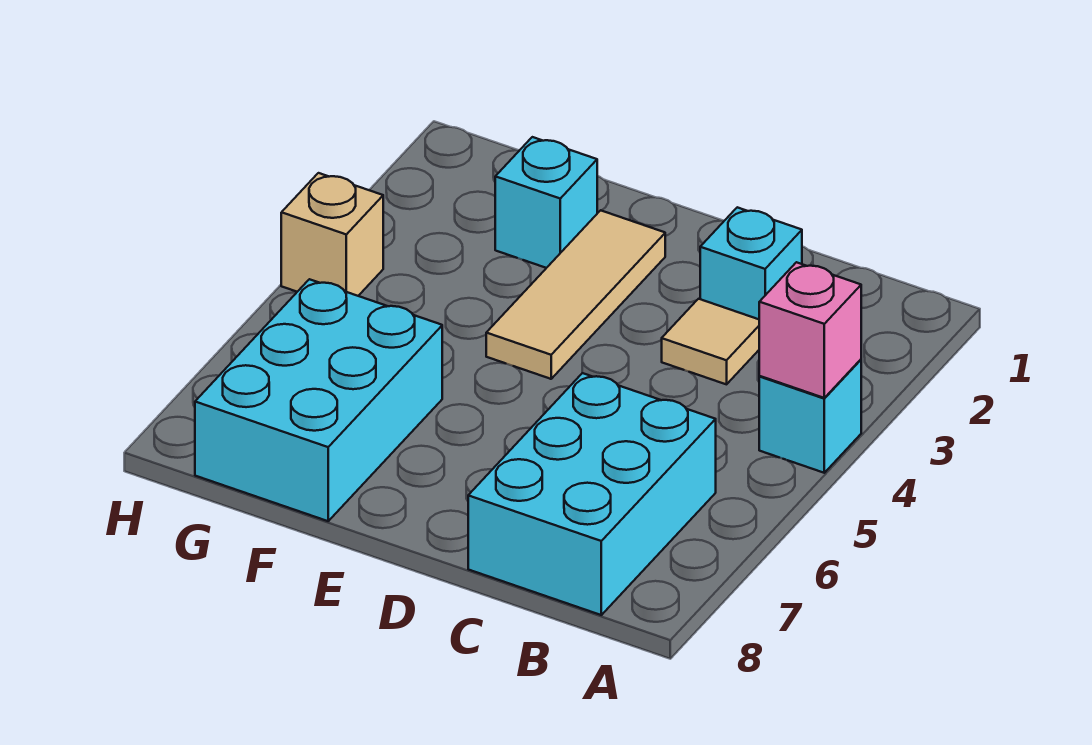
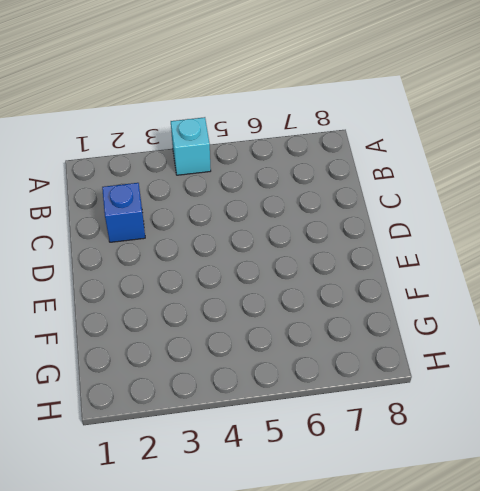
blue brick C2 level 1 -> cyan brick C2 level 1
none -> cyan brick B6:C8 level 1
none -> tan tile C3 level 1

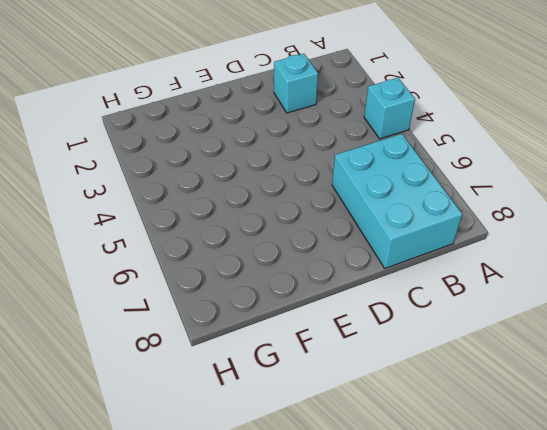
none -> tan tile C3 level 1
none -> tan tile E2:E4 level 1

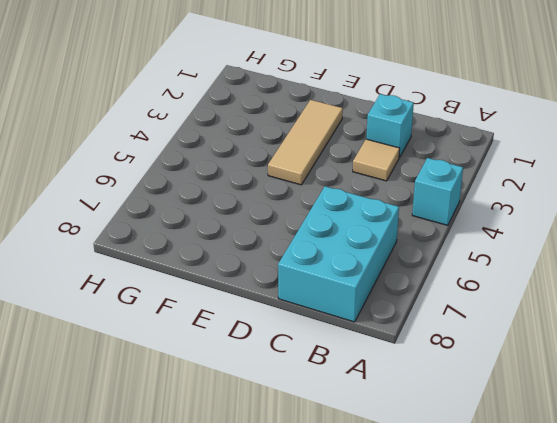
none -> cyan brick F2 level 1
none -> cyan brick F6:G8 level 1

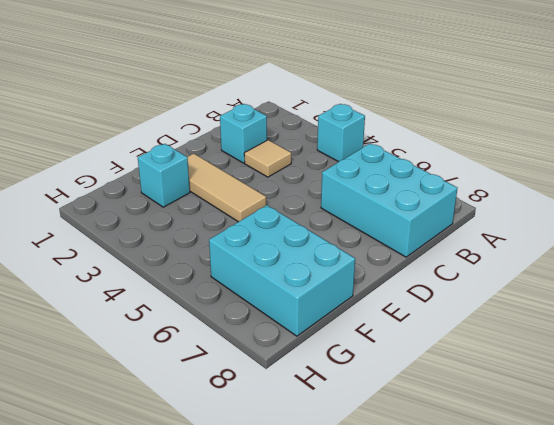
none -> tan brick H4 level 1
none -> pink brick A4 level 2

